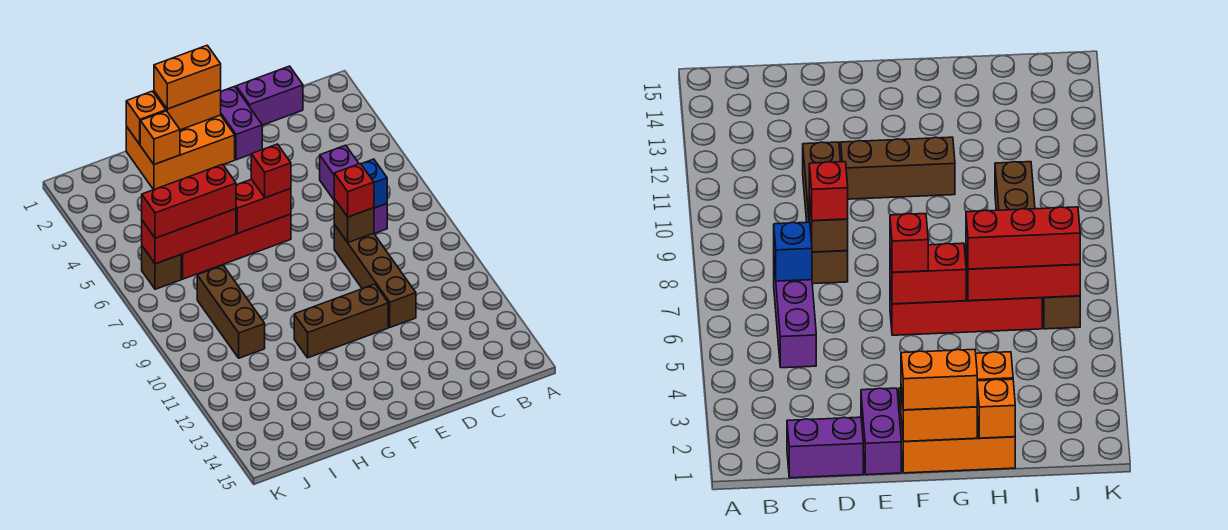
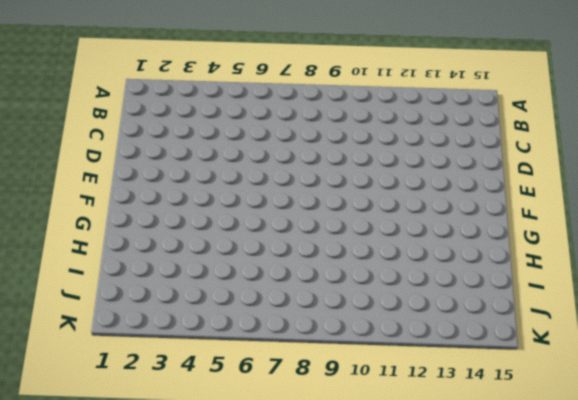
none -> purple brick C1:D1 level 1
none -> purple brick C5:C7 level 1
none -> brown brick D8:D11 level 1

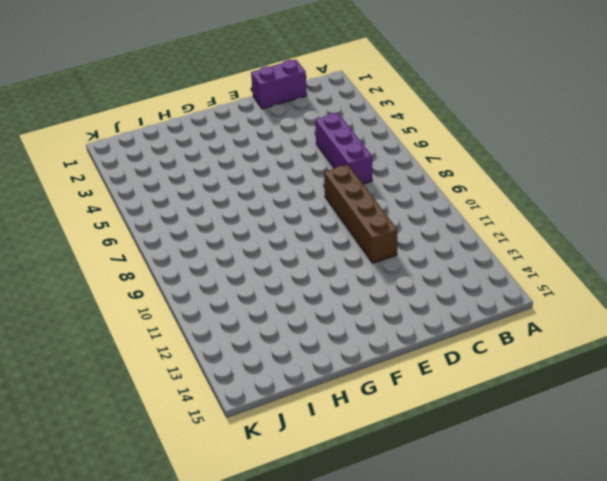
none -> purple brick E1:E2 level 1
none -> brown brick E11:G11 level 1
none -> orange brick F1:H2 level 1

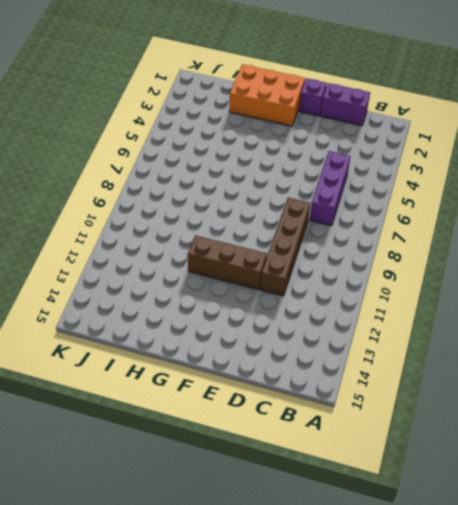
purple brick E1 level 1 -> purple brick E1:E2 level 1
none -> red brick F6:I6 level 1
none -> brown brick I8:I10 level 1
none -> brown brick J6 level 1

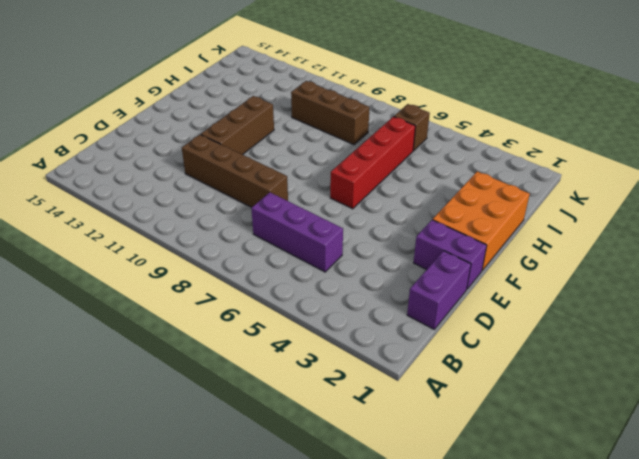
none -> blue brick C7 level 2
none -> brown brick D8 level 2
none -> orange brick F1:G1 level 2

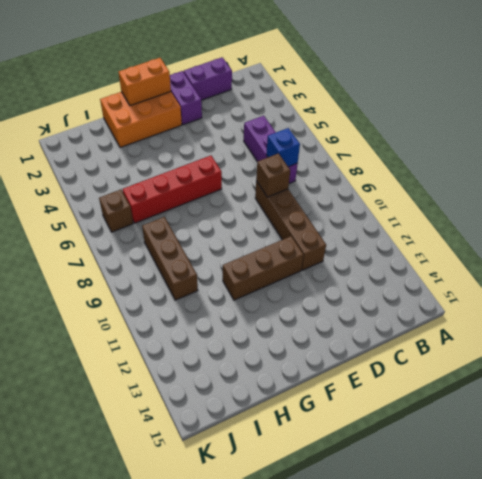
none -> red brick F6:G6 level 2
none -> orange brick H1 level 2
none -> orange brick H2 level 2

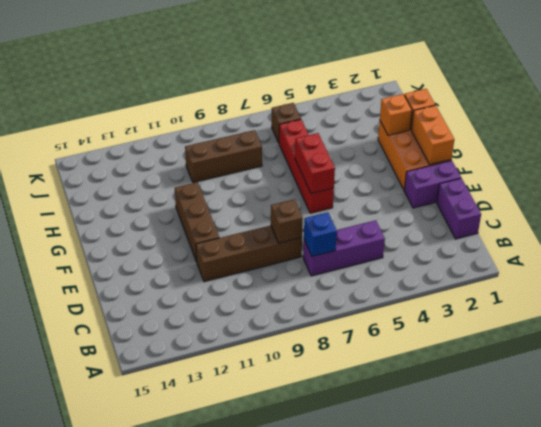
none -> red brick H6:J6 level 2
none -> red brick D8 level 3
none -> orange brick F1:G1 level 3

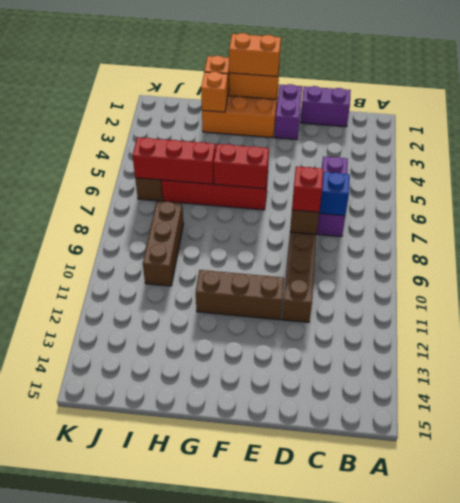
none -> red brick F6 level 3
none -> red brick H6:J6 level 3

